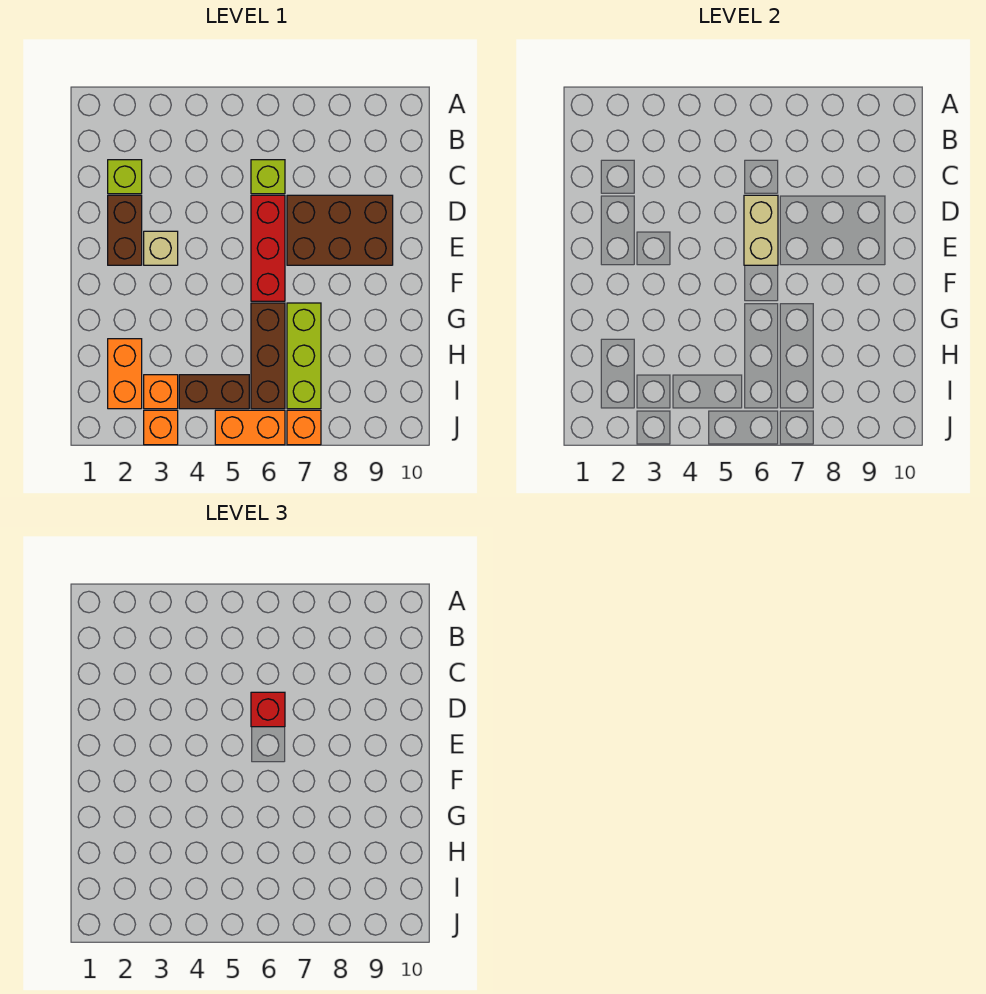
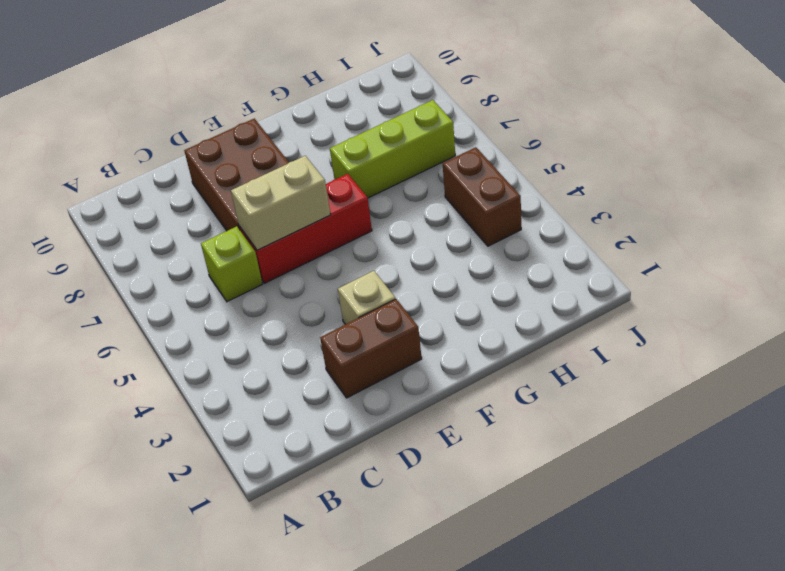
none -> lime brick C2 level 1
none -> brown brick G6:I6 level 1
none -> orange brick H2:I2 level 1

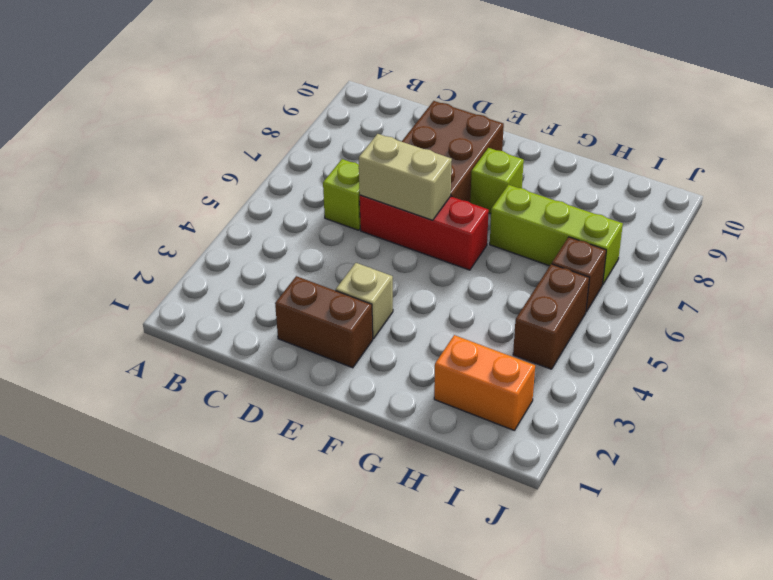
lime brick F8 level 1 -> lime brick C2 level 1
brown brick I6 level 1 -> brown brick G6:I6 level 1
none -> orange brick I3 level 1
none -> orange brick J3 level 1
none -> orange brick J5:J6 level 1

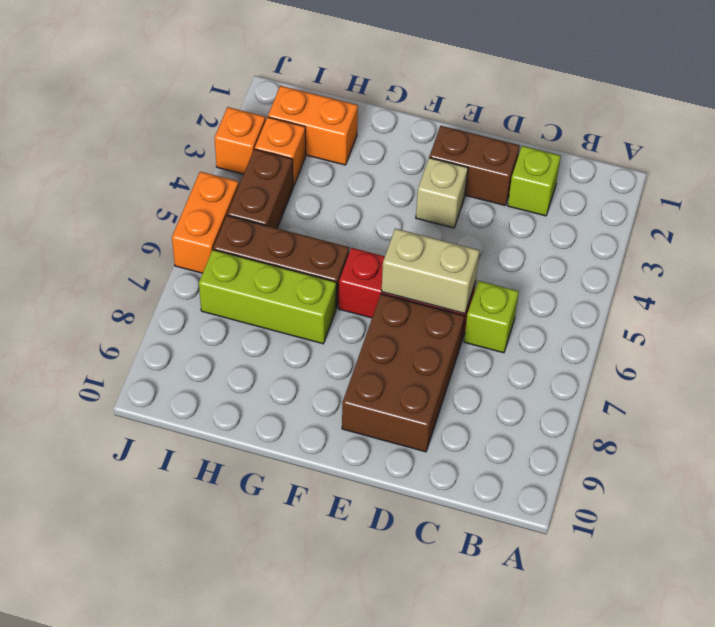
none -> orange brick J7 level 1
none -> red brick D6 level 3

